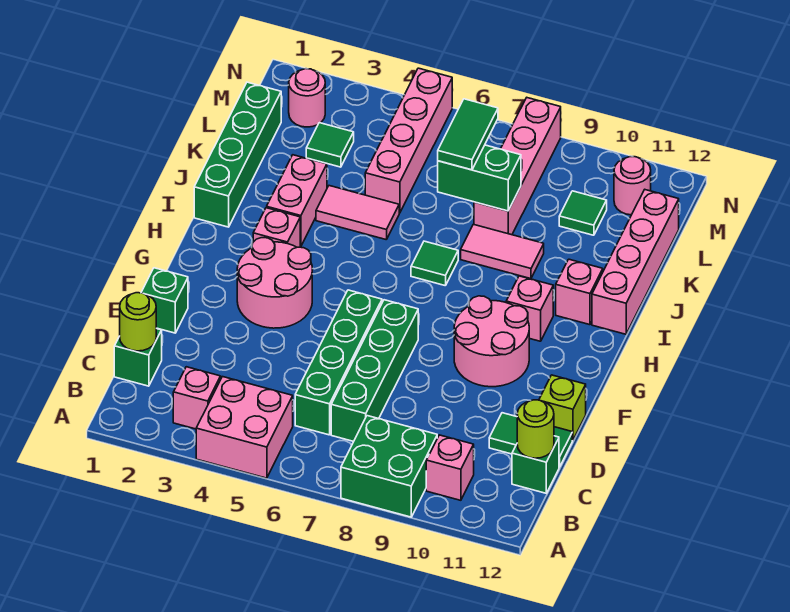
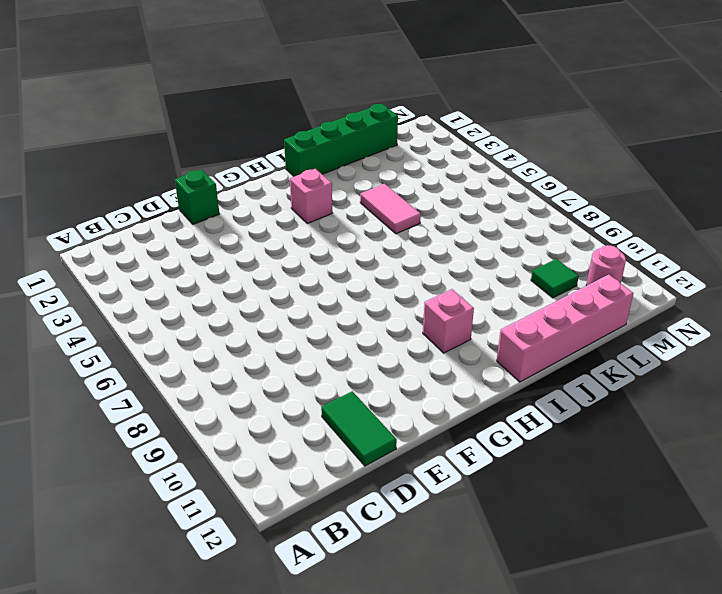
none -> pink brick A4:B5 level 1
none -> green brick A8:B9 level 1
none -> pink brick B3 level 1
none -> pink brick B10 level 1

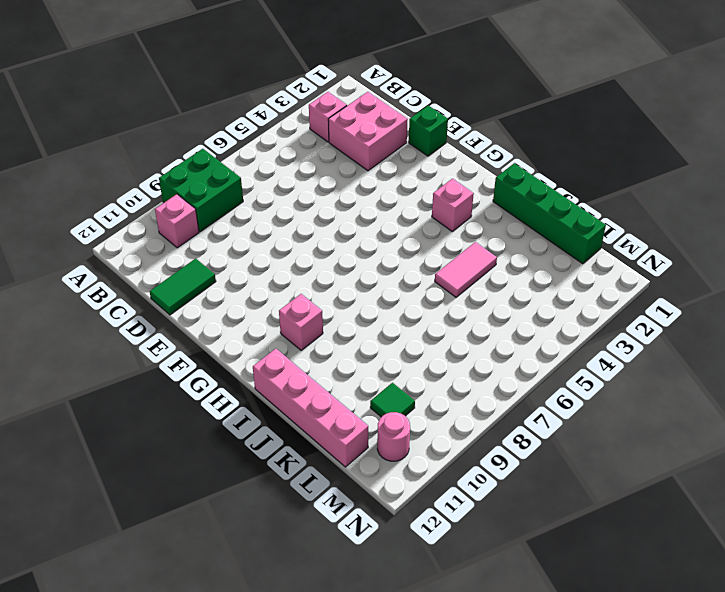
pink brick C2:D3 level 1 -> pink brick A4:B5 level 1
none -> green brick C1 level 1
none -> green brick C6:F6 level 1
none -> green brick C7:F7 level 1
none -> green brick C12 level 1

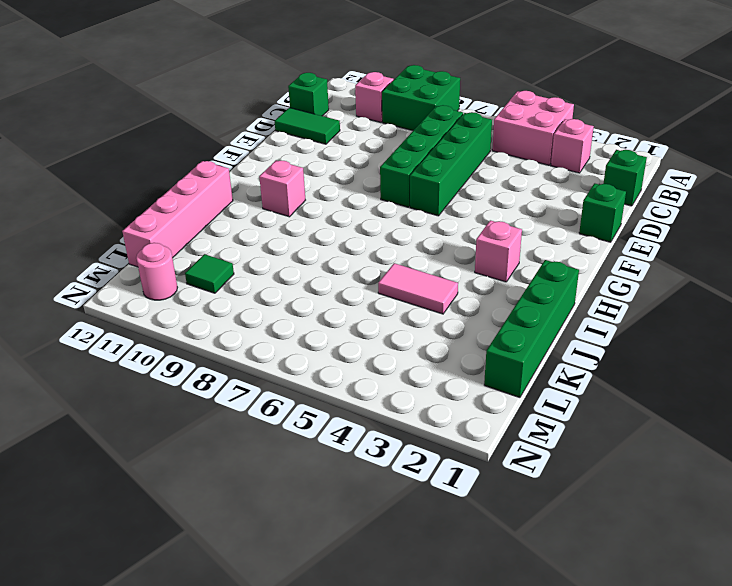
none -> lime brick E12 level 1
none -> pink round brick F3:G4 level 1
none -> pink round brick F9:G10 level 1
none -> pink brick I3:J3 level 1

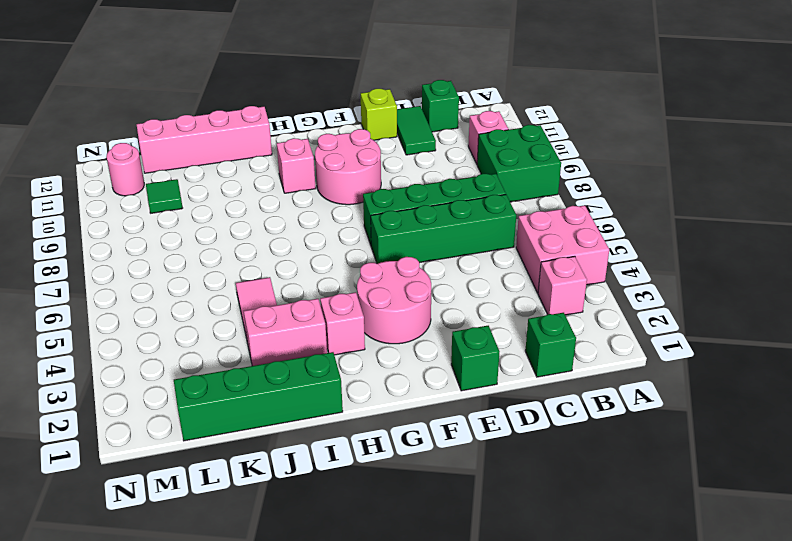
none -> green tile I7 level 1
none -> pink brick I11 level 1
none -> pink tile J8:J9 level 1
none -> pink brick K5:N5 level 1

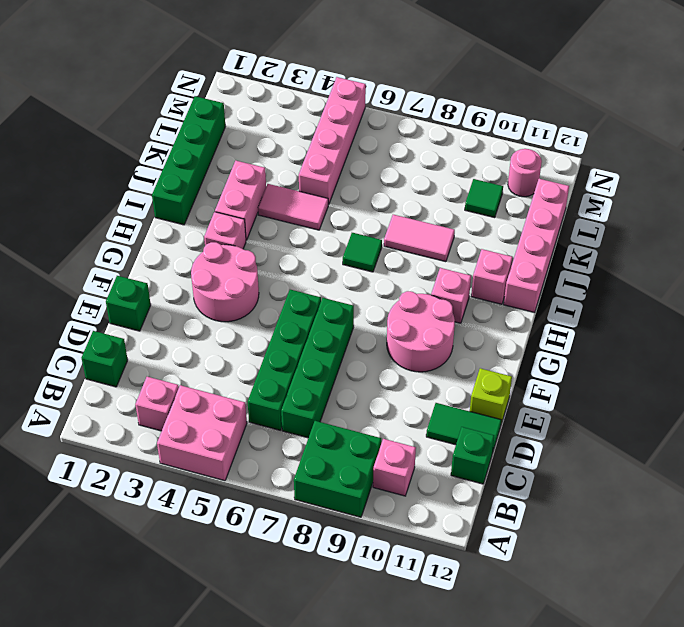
none -> pink brick K8:N8 level 1
none -> green tile L3 level 1
none -> pink round brick M2 level 1
none -> lime round brick C1 level 2

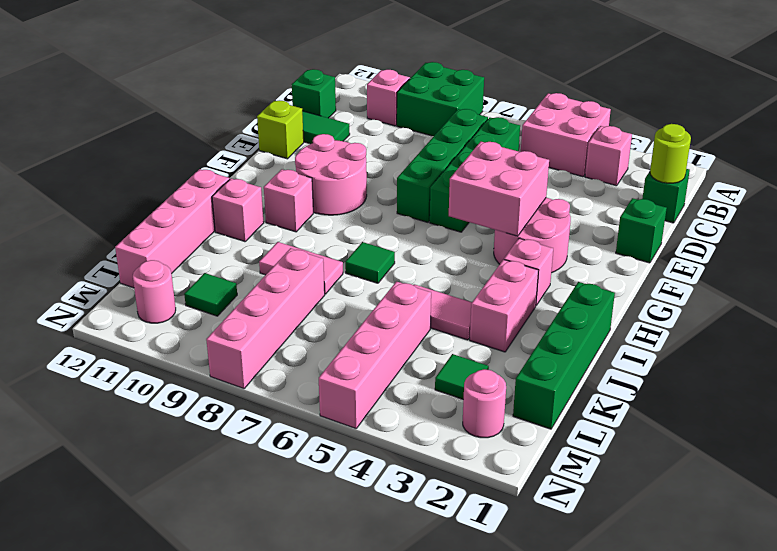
pink brick F4:G5 level 2 -> none
none -> lime round brick C12 level 2
none -> green brick K7:K8 level 2
none -> green tile K7:L7 level 3

